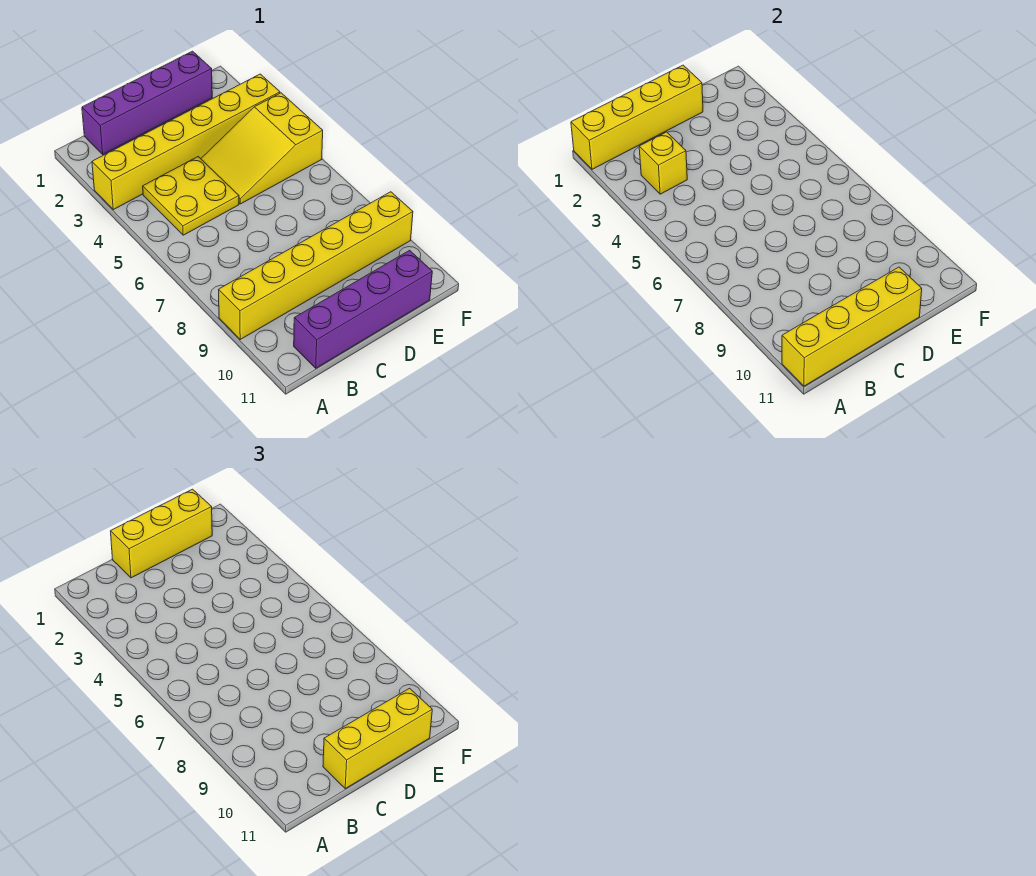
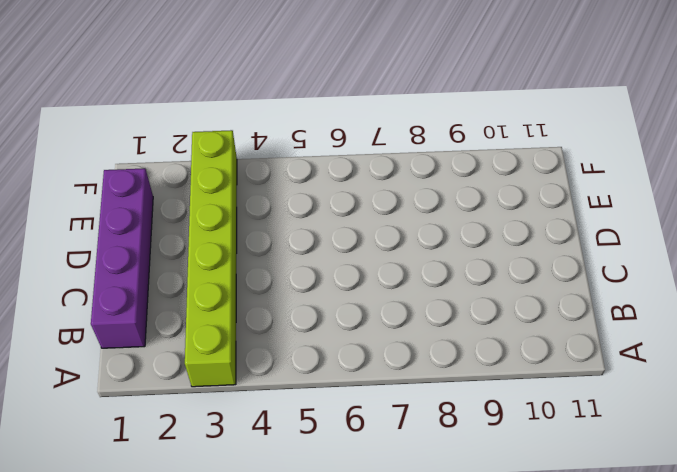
lime brick A3:F3 level 1 -> yellow brick A3:F3 level 1
none -> yellow brick A9:F9 level 1
none -> yellow plate B4:C5 level 1

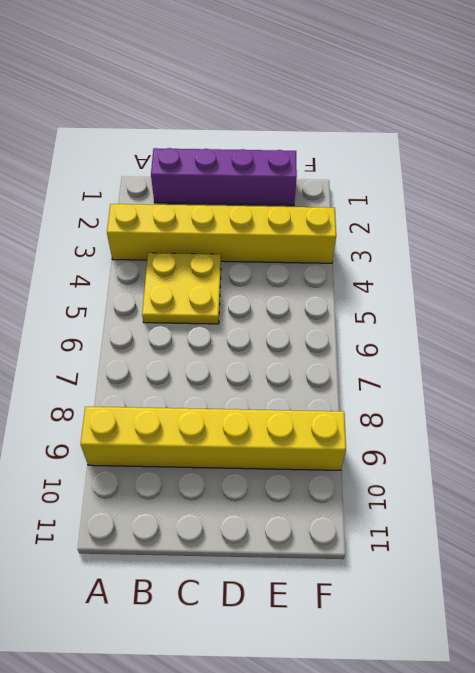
none -> purple brick B11:E11 level 1
none -> yellow slope D4:F5 level 1 top F

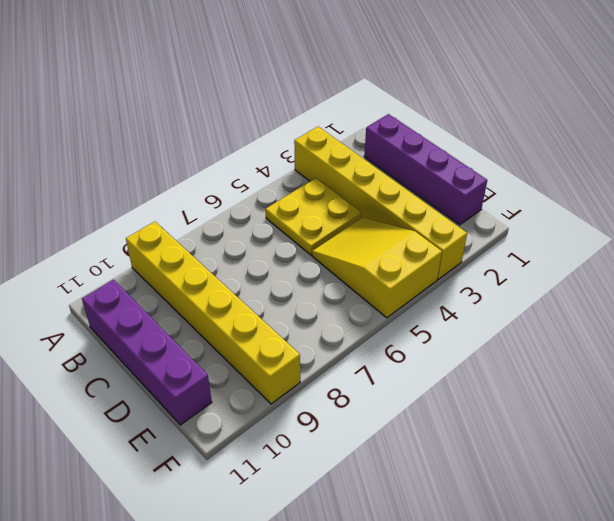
none -> yellow brick A1:D1 level 2
none -> yellow brick A11:D11 level 2

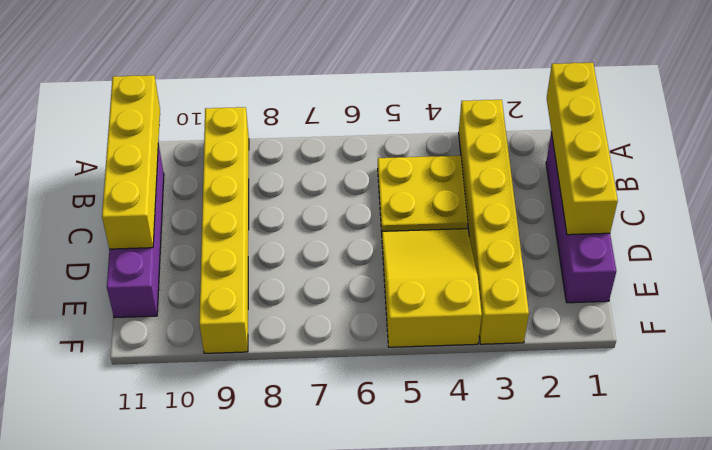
none -> yellow brick B3 level 2
none -> yellow brick C1:E1 level 3

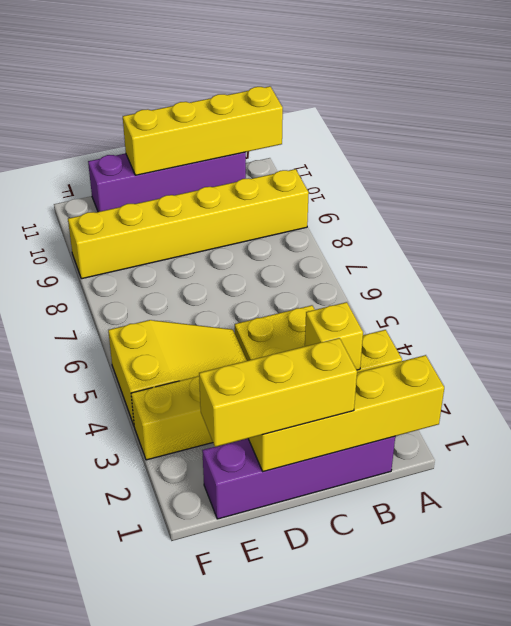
none -> yellow brick C11:E11 level 3

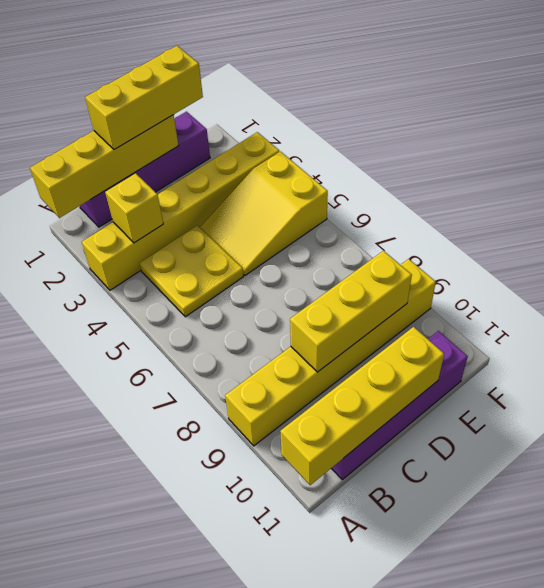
yellow brick C9:E9 level 2 -> yellow brick C11:E11 level 3

